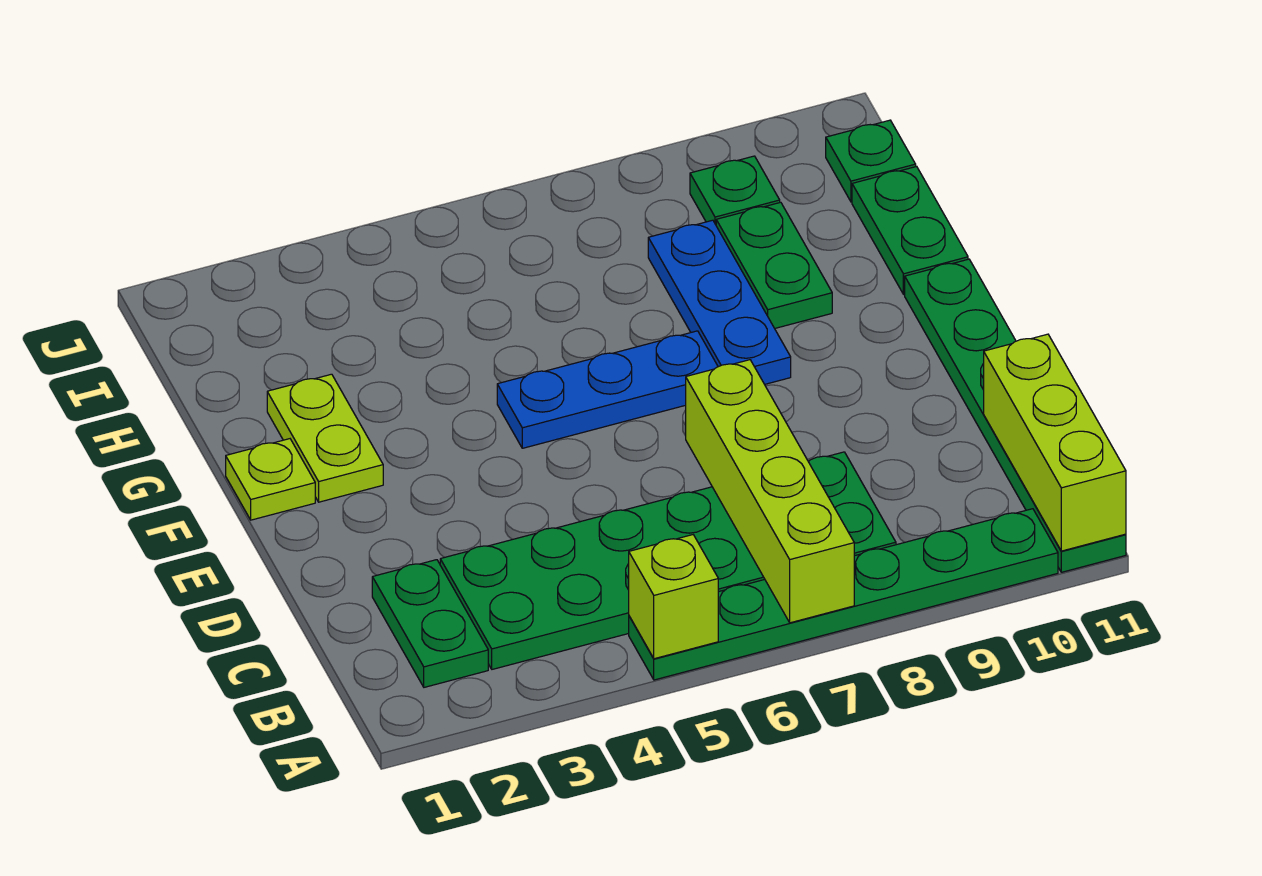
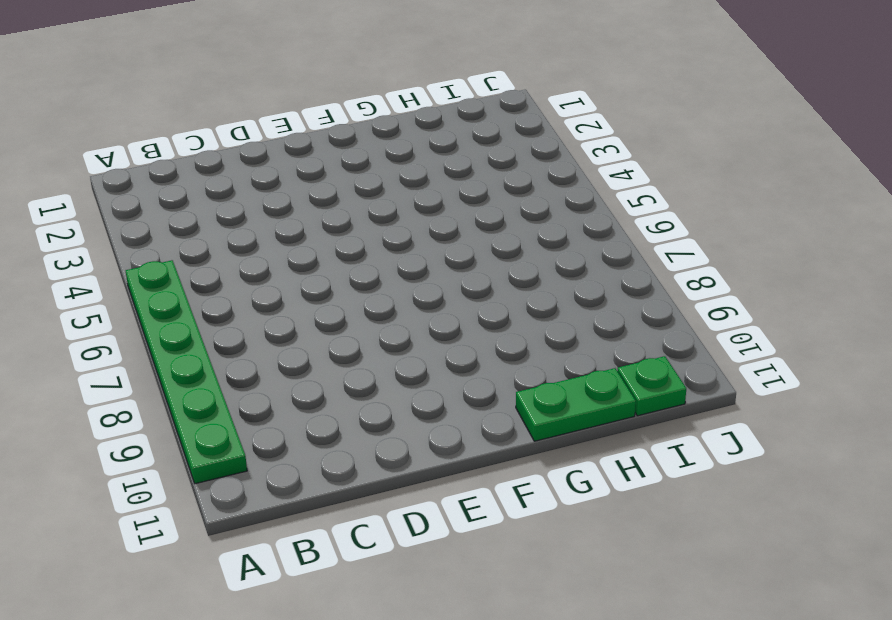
none -> green plate A11:F11 level 1
none -> green plate B2:C2 level 1
none -> green plate B3:C8 level 1

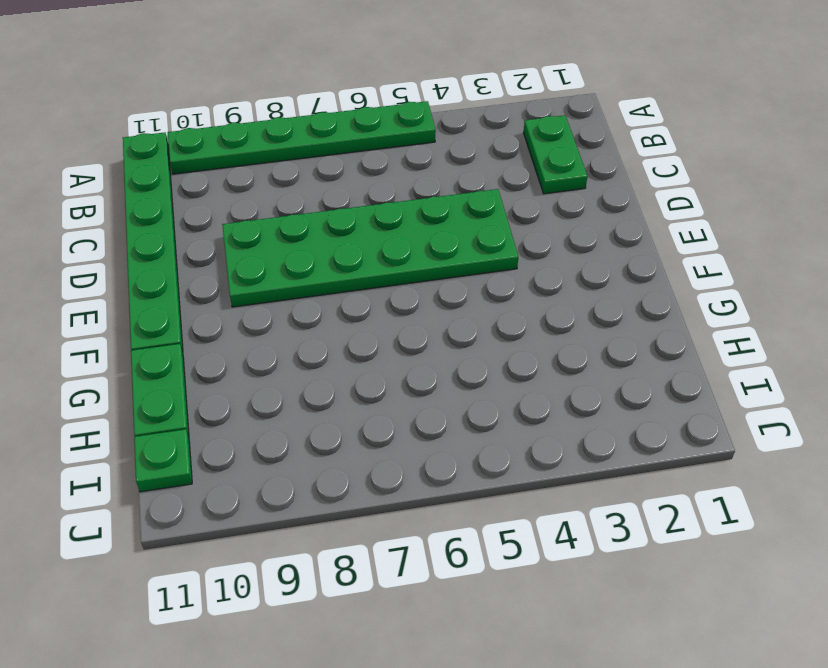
green plate D4:E9 level 1 -> green plate B3:C8 level 1
none -> lime plate F1 level 1
none -> lime plate F2:G2 level 1
none -> blue plate F5:F7 level 1

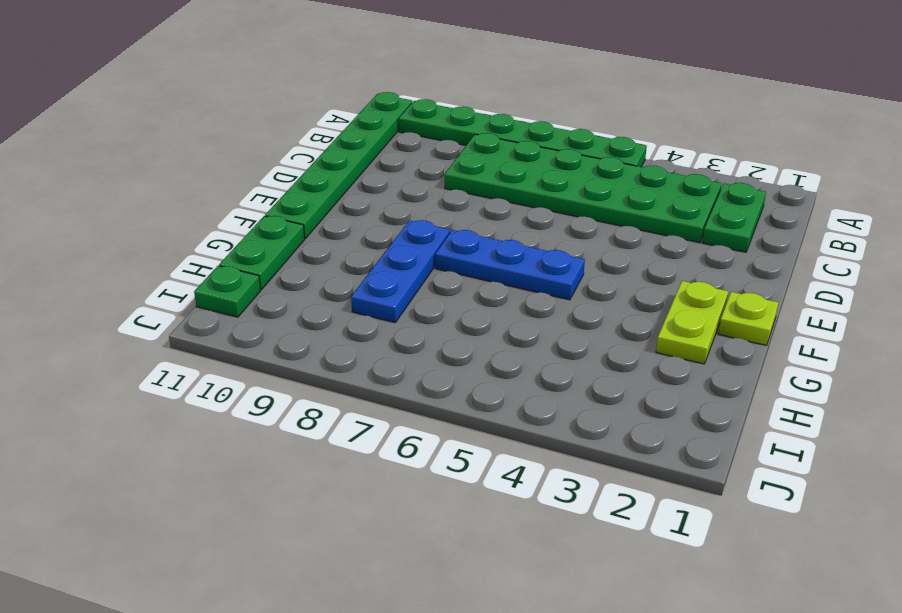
none -> green plate G9:H9 level 1
none -> green plate I9 level 1
none -> lime brick A5 level 2

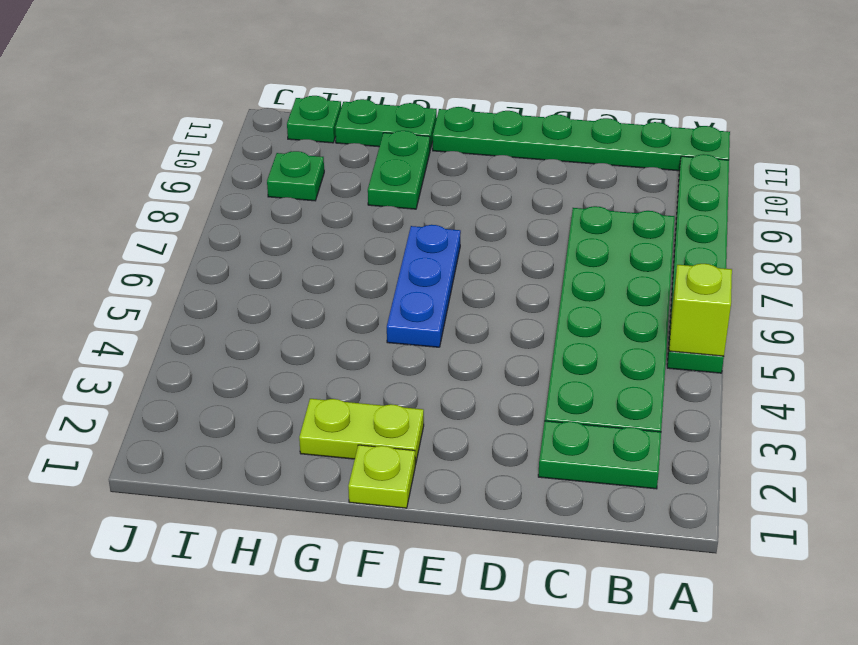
green plate G9:G10 level 1 -> green plate G9:H9 level 1
none -> blue plate F8:H8 level 1
none -> lime brick A7:D7 level 2
none -> lime brick A11:C11 level 2

